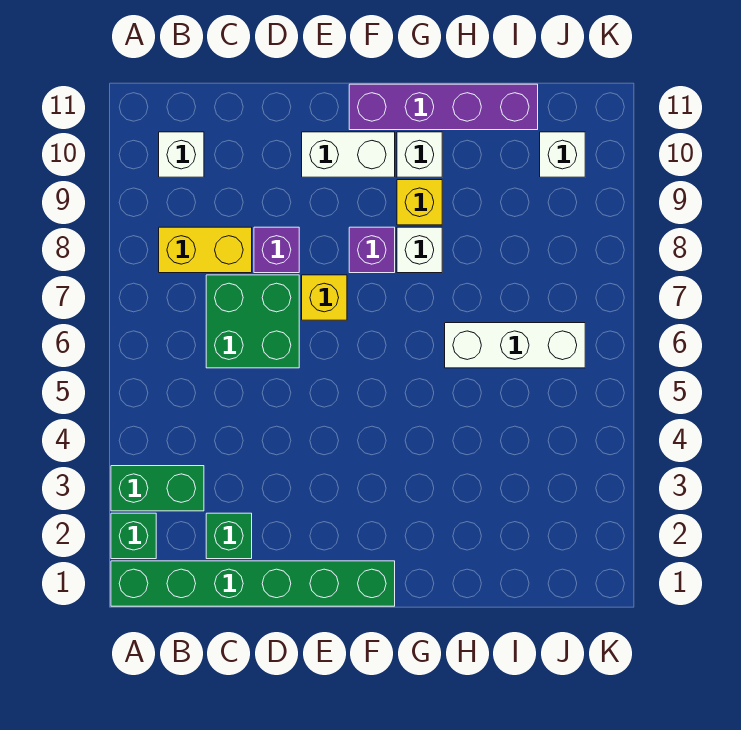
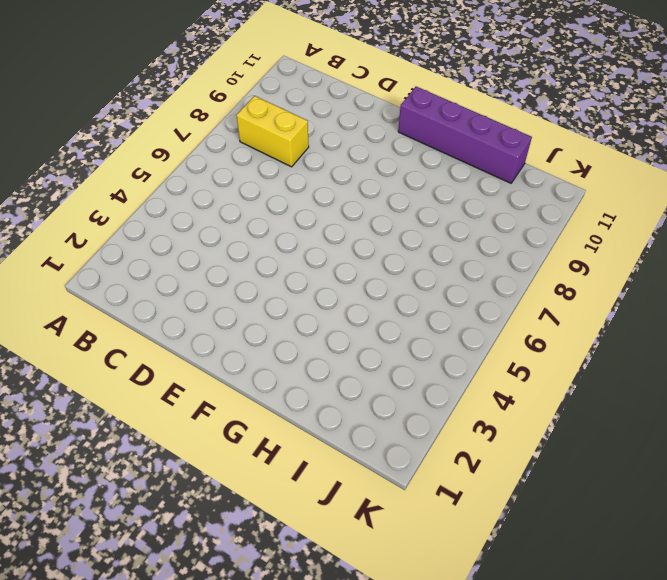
none -> green brick A1:F1 level 1
none -> green brick A2 level 1
none -> green brick A3:B3 level 1

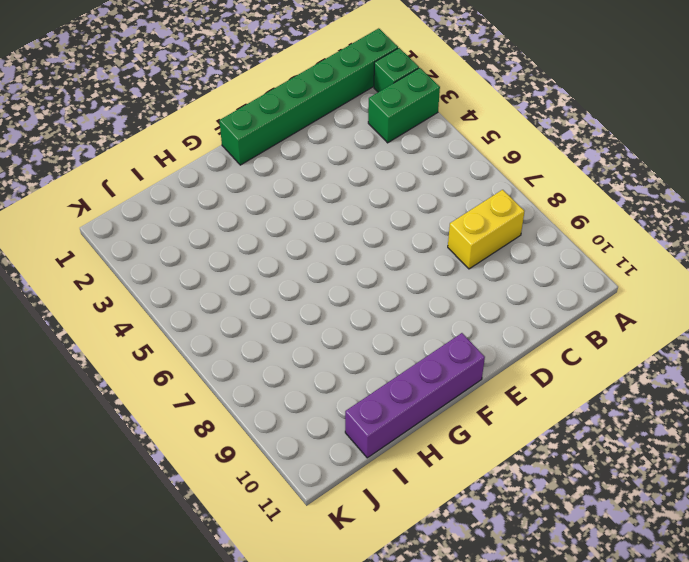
none -> white brick B10 level 1
none -> green brick C2 level 1
none -> green brick C6:D7 level 1

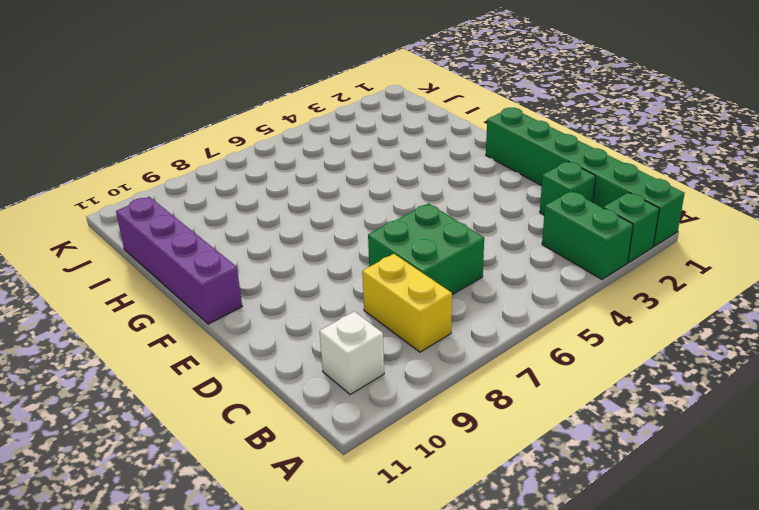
none -> purple brick D8 level 1
none -> yellow brick E7 level 1
none -> white brick E10:F10 level 1

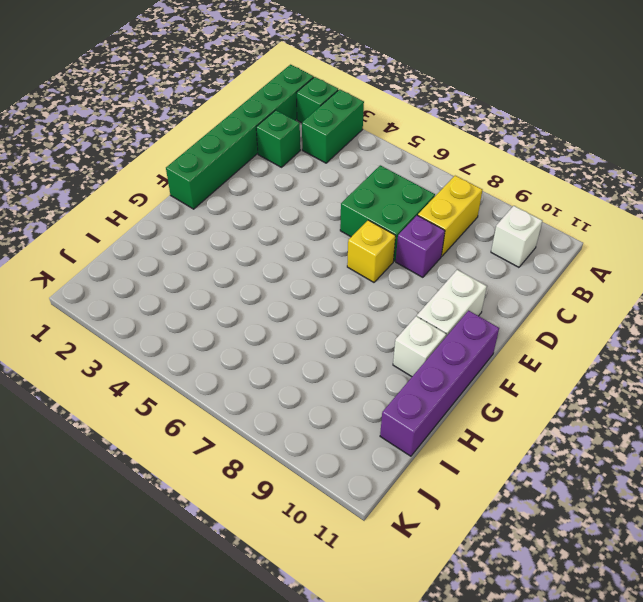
none -> purple brick F8 level 1
none -> white brick G8 level 1
none -> yellow brick G9 level 1

